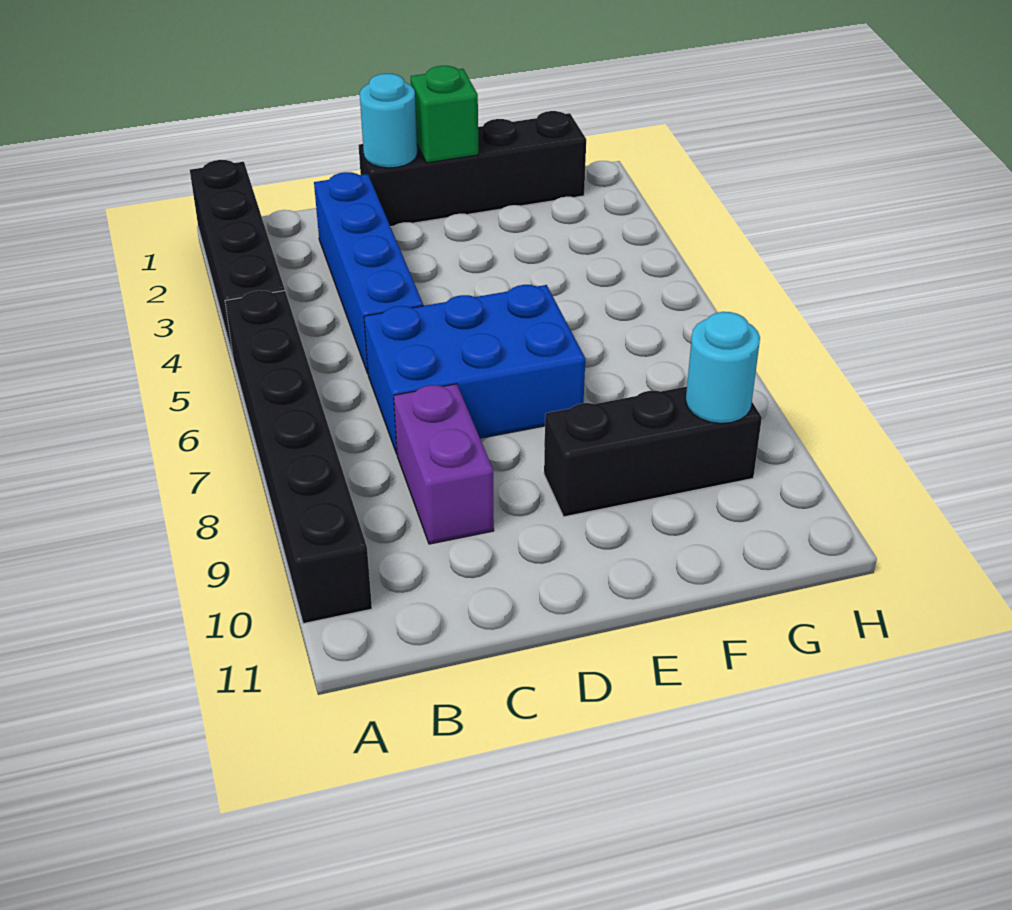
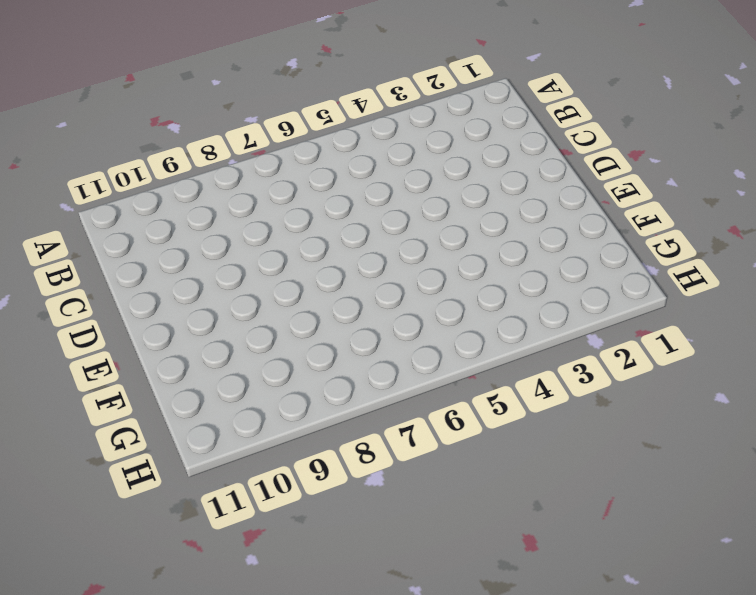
none -> black brick A1:A4 level 1
none -> black brick A5:A10 level 1

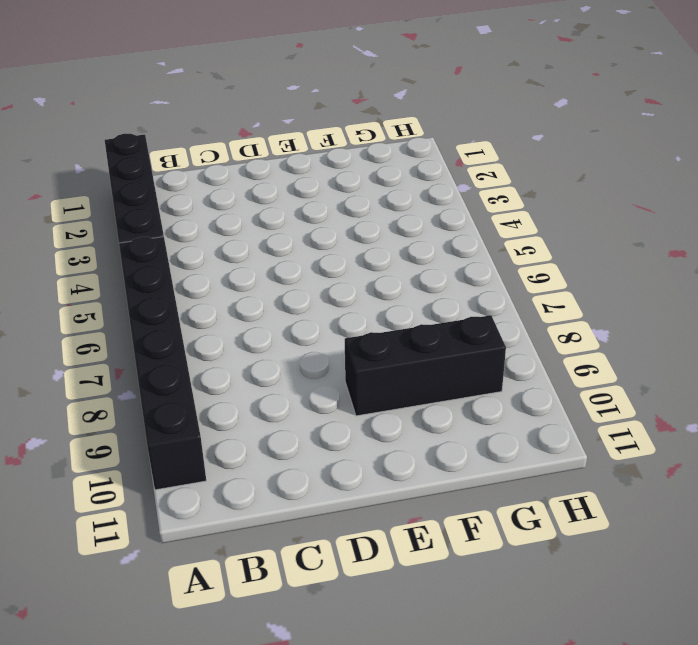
none -> blue brick C2:C5 level 1
none -> blue brick C6:E7 level 1

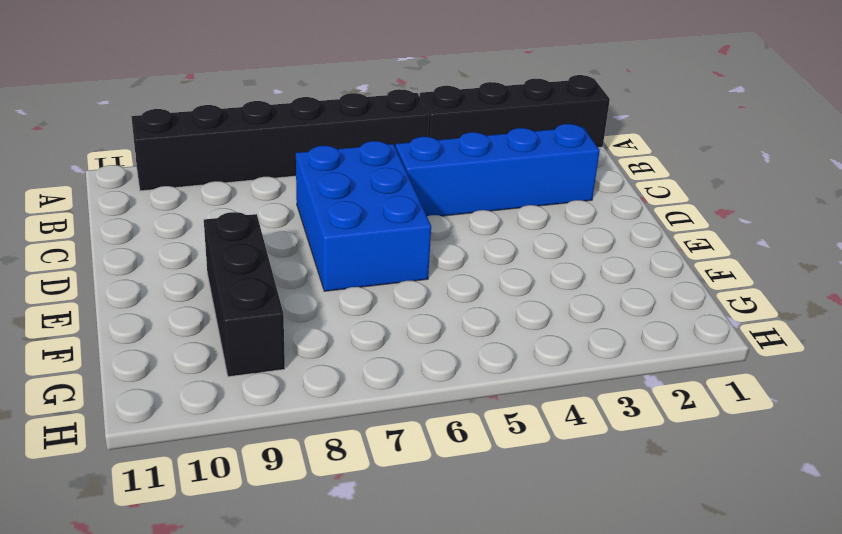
none -> purple brick C8:C9 level 1
none -> black brick D1:G1 level 1

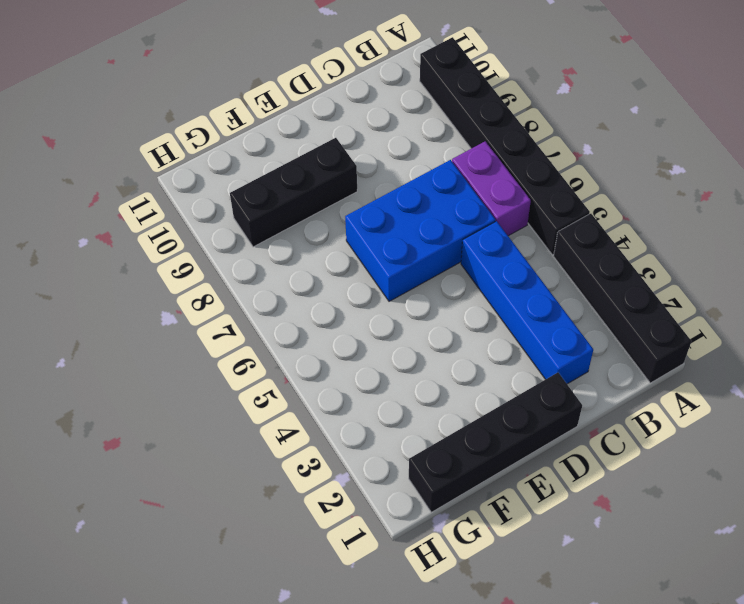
purple brick B6:B7 level 1 -> purple brick C8:C9 level 1
none -> cyan round brick D1 level 2
none -> green brick E1 level 2

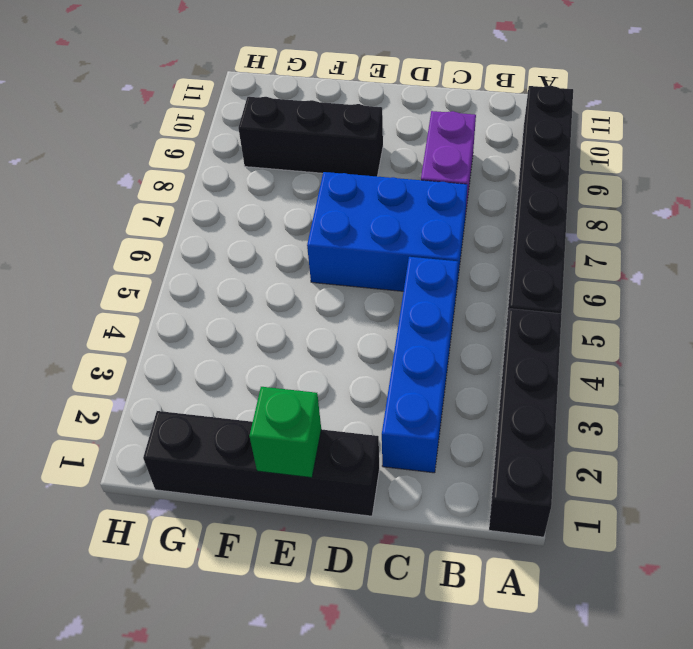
none -> cyan round brick D1 level 2
none -> cyan round brick G9 level 2

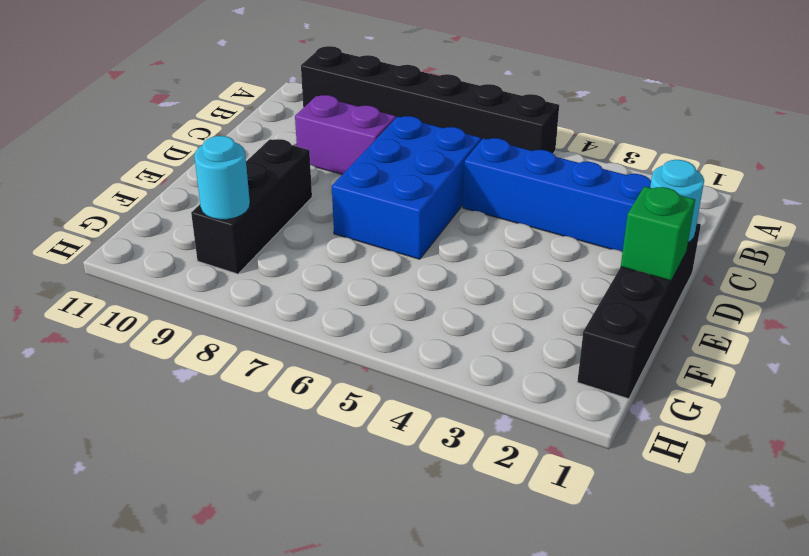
none -> black brick A1:A4 level 1

